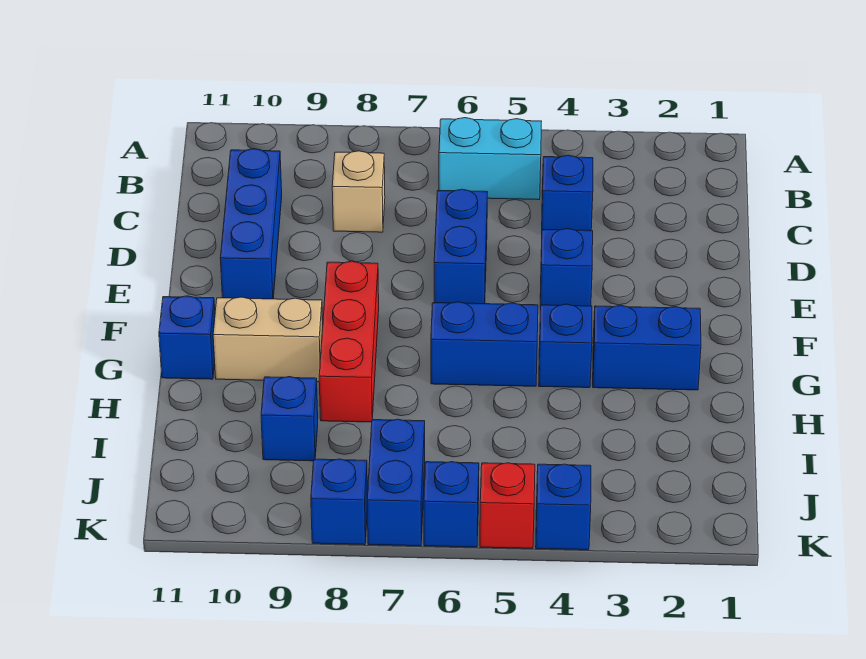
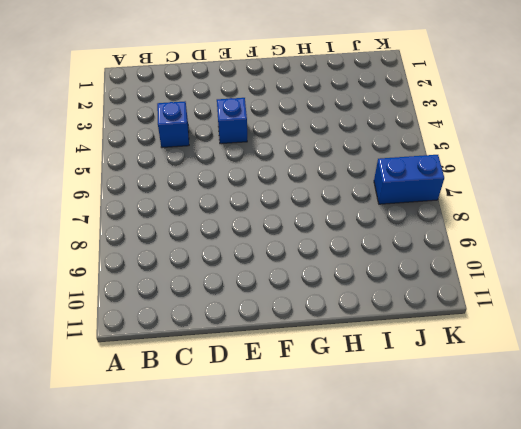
none -> cyan brick B5:B6 level 1
none -> tan brick C8 level 1
none -> blue brick C10:E10 level 1

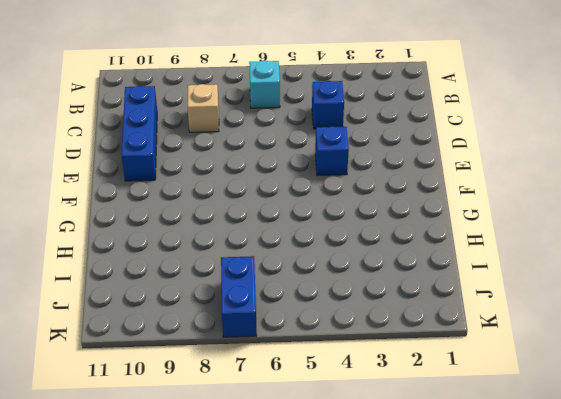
cyan brick B6 level 1 -> cyan brick B5:B6 level 1
none -> blue brick D6:E6 level 1
none -> red brick F8:H8 level 1
none -> blue brick G2:G3 level 1

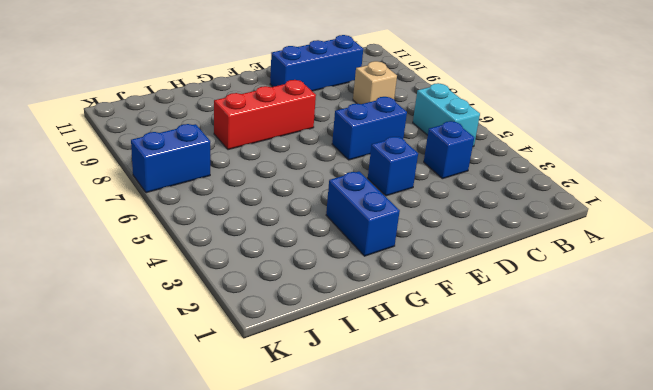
none -> blue brick G4 level 1
none -> blue brick G5:G6 level 1
none -> tan brick G9:G10 level 1

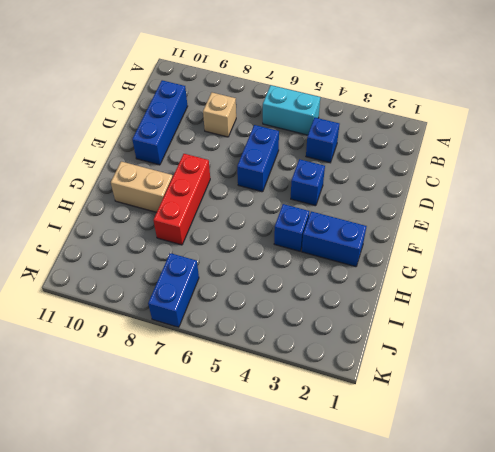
none -> blue brick G5:G6 level 1
none -> blue brick G11 level 1
none -> blue brick I9 level 1

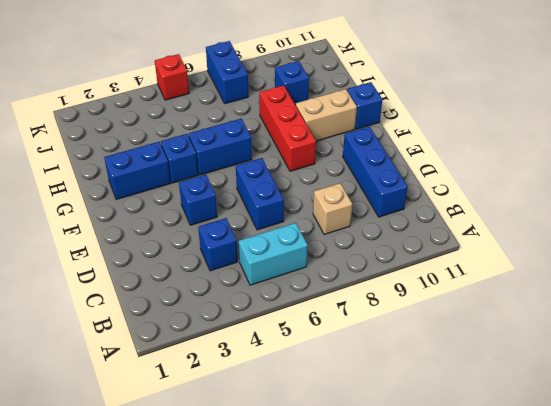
none -> blue brick K4 level 1
none -> blue brick K6 level 1
none -> blue brick K8 level 1

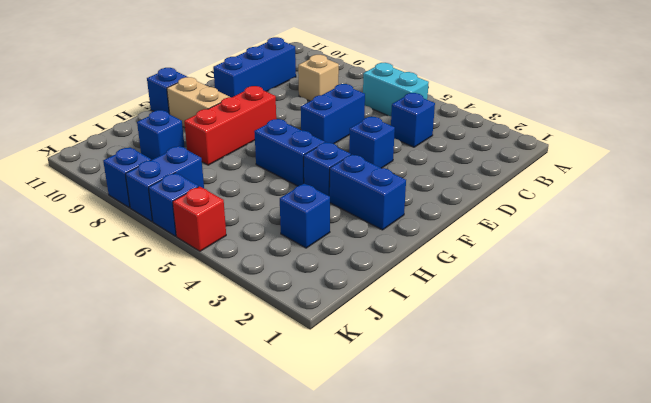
blue brick I3 level 1 -> blue brick K4 level 1

